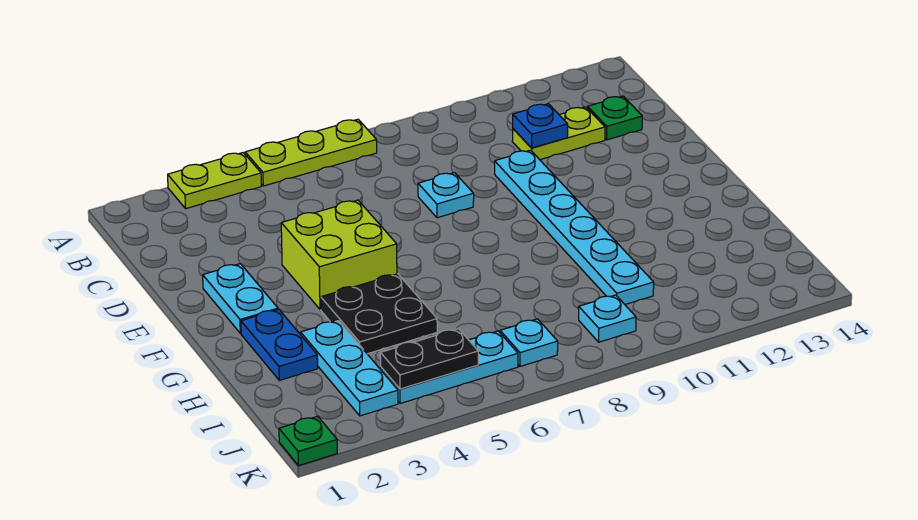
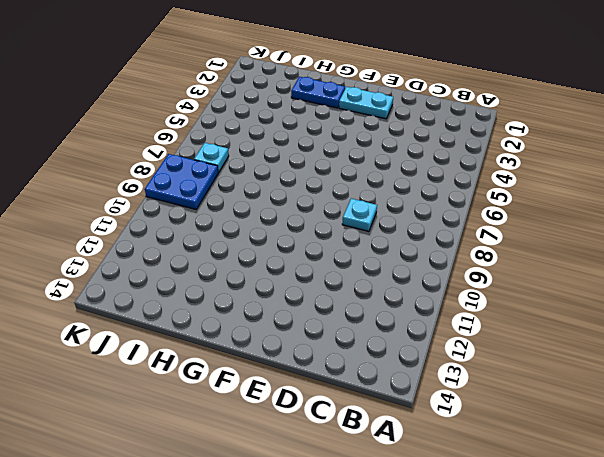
blue plate J8:K9 level 1 -> cyan plate J9 level 1
none -> lime plate A3:A4 level 1
none -> lime plate A5:A7 level 1
none -> lime plate C11:C12 level 1

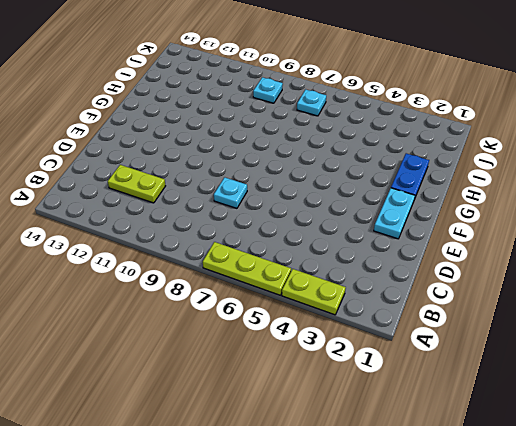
none -> green plate C13 level 1
none -> cyan plate D10:I10 level 1
none -> lime brick E4:F5 level 1

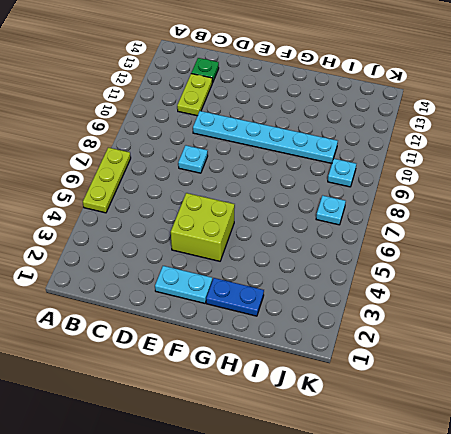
none -> lime plate A3:A4 level 1
none -> black plate G4:H5 level 1
none -> cyan plate H3:J3 level 1

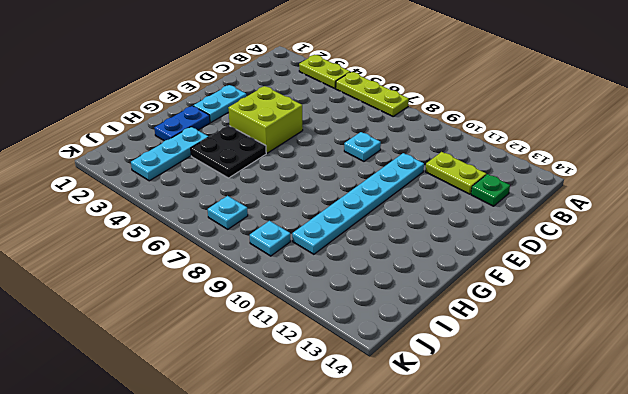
none -> cyan plate J4:J6 level 1
none -> green plate K1 level 1
none -> blue plate C11 level 2

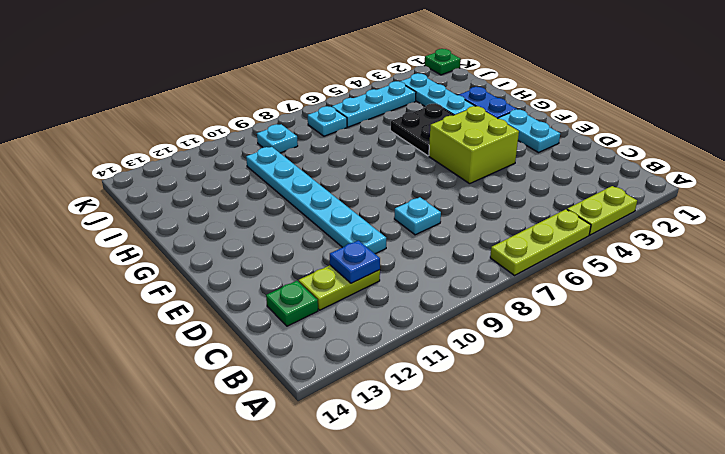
none -> black plate J4:J5 level 2

